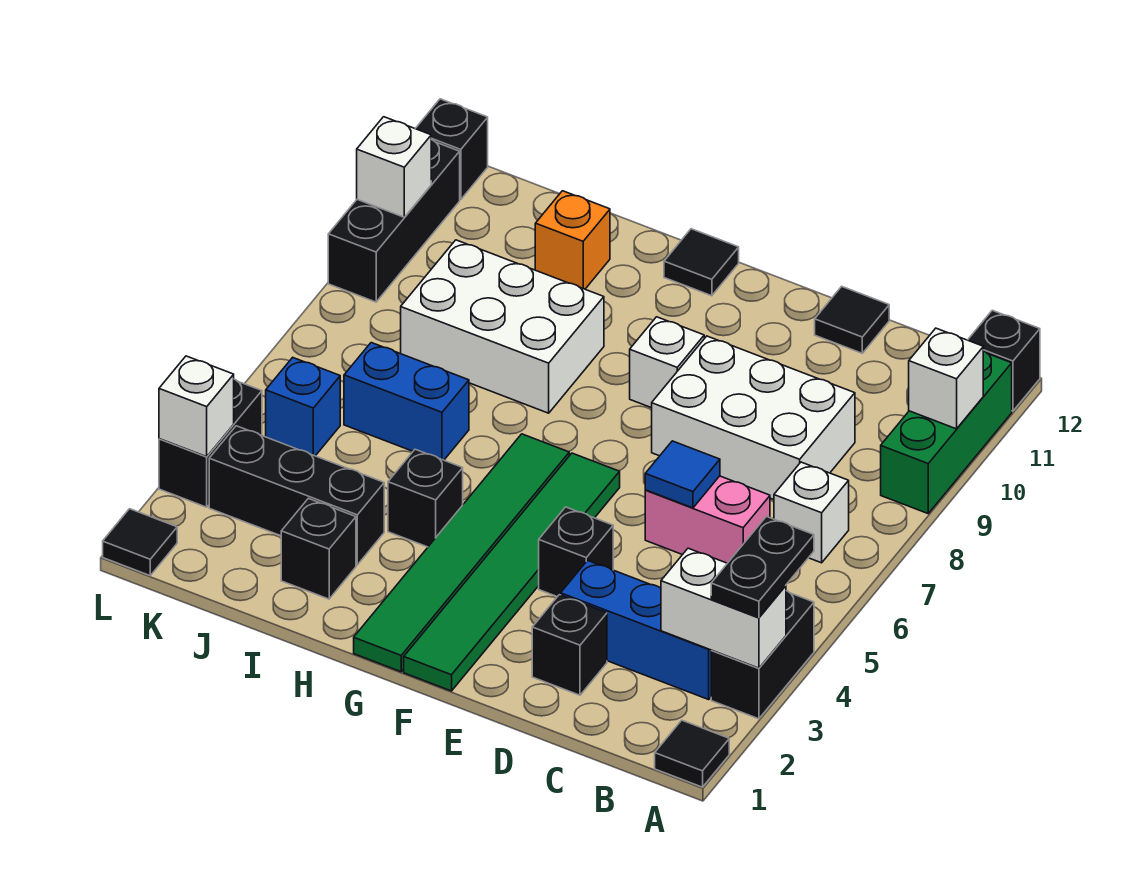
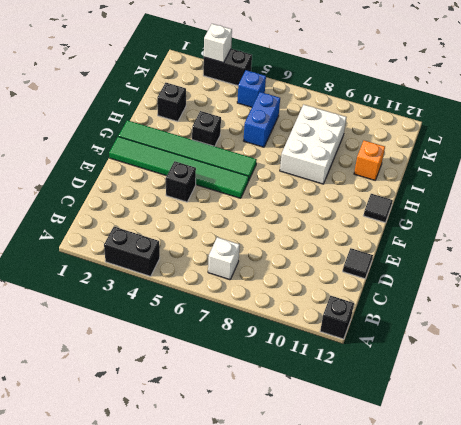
none -> black tile A1 level 1
none -> green brick A9:A11 level 1
none -> blue brick B3:D3 level 1
none -> pink brick C6:D6 level 1

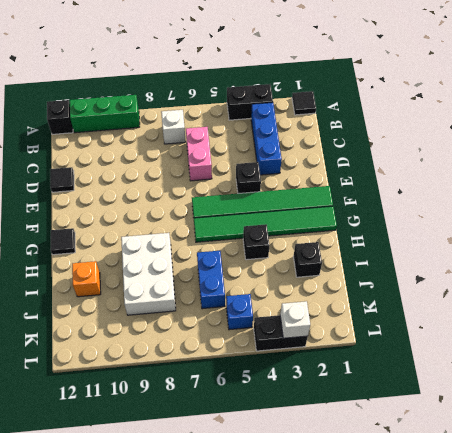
none -> white brick C8:E9 level 1
none -> black brick D2 level 1
none -> white brick F9 level 1
none -> black brick I3:K3 level 1

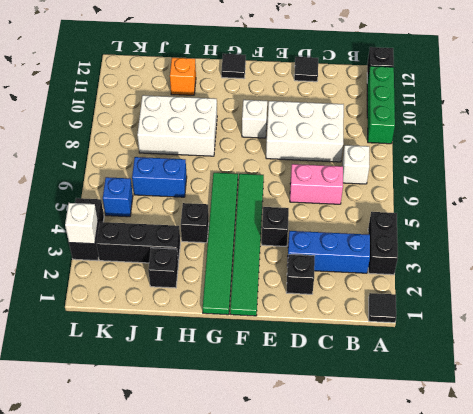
none -> black tile L1 level 1
none -> black brick L9:L11 level 1
none -> black brick L12 level 1
none -> white brick A3:B3 level 2

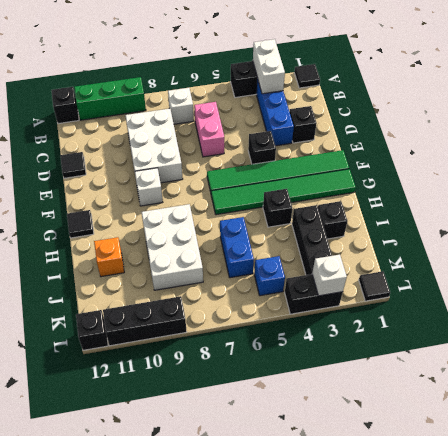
none -> white brick A10 level 2
none -> blue tile D6 level 2
none -> white brick L10 level 2
none -> black plate A3:A4 level 3

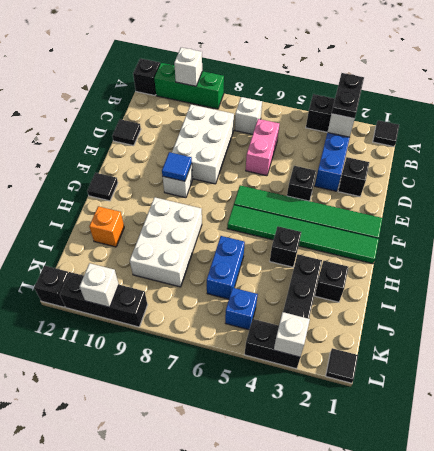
black plate A3:B3 level 3 -> black plate A3:A4 level 3
blue tile F9 level 2 -> blue tile D6 level 2

